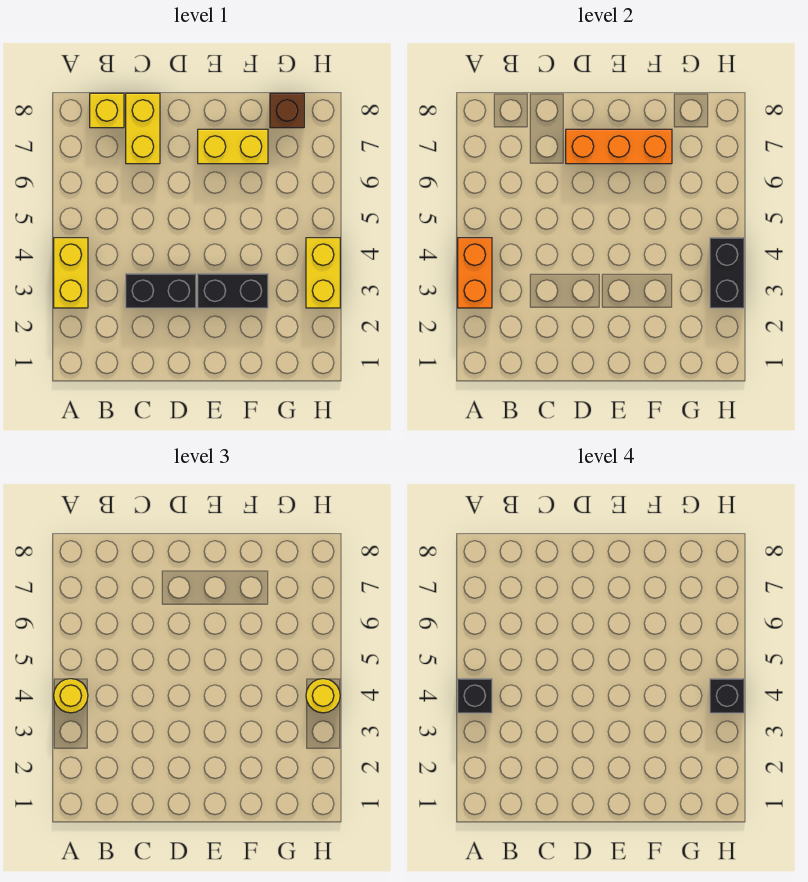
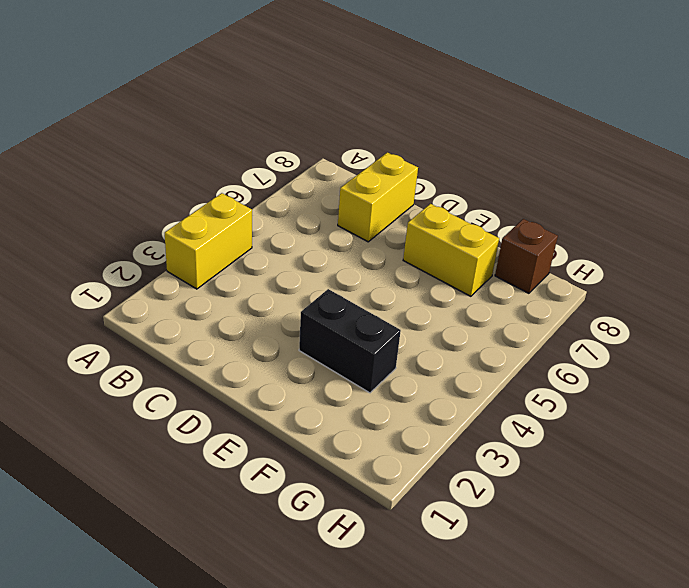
none -> yellow brick B8 level 1
none -> black brick C3:D3 level 1
none -> yellow brick H3:H4 level 1

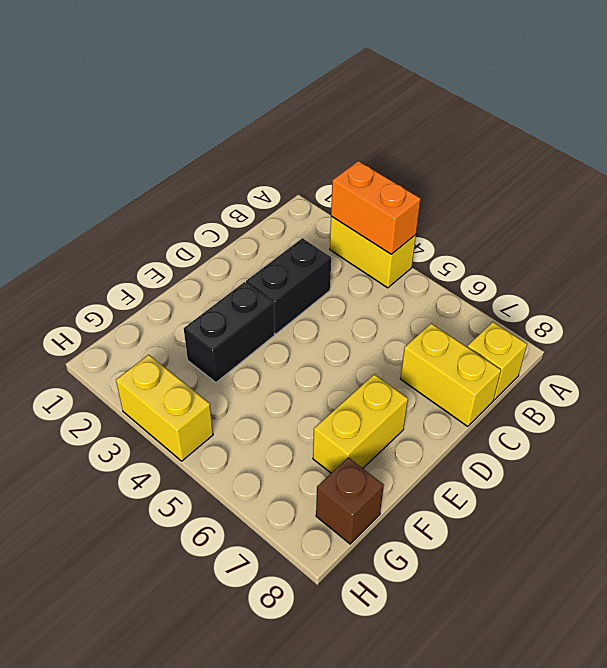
none -> orange brick D7:F7 level 2
none -> black brick H3:H4 level 2
none -> yellow round brick A4 level 3

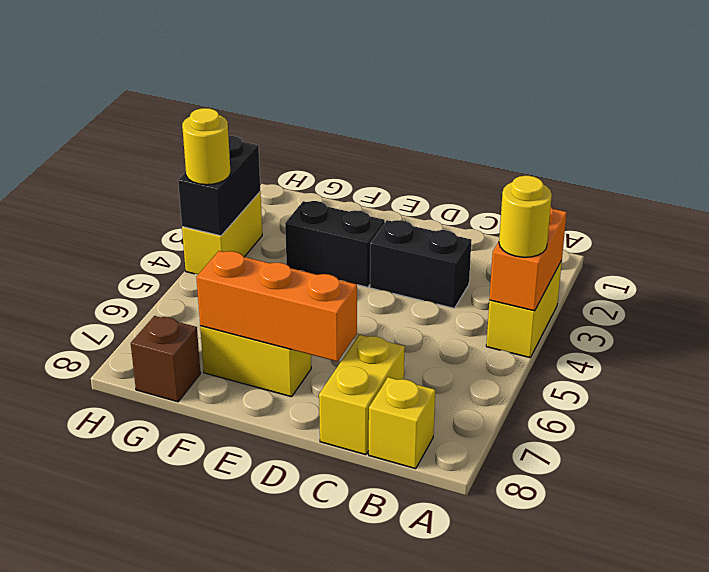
none -> black brick A4 level 4
none -> black brick H4 level 4

